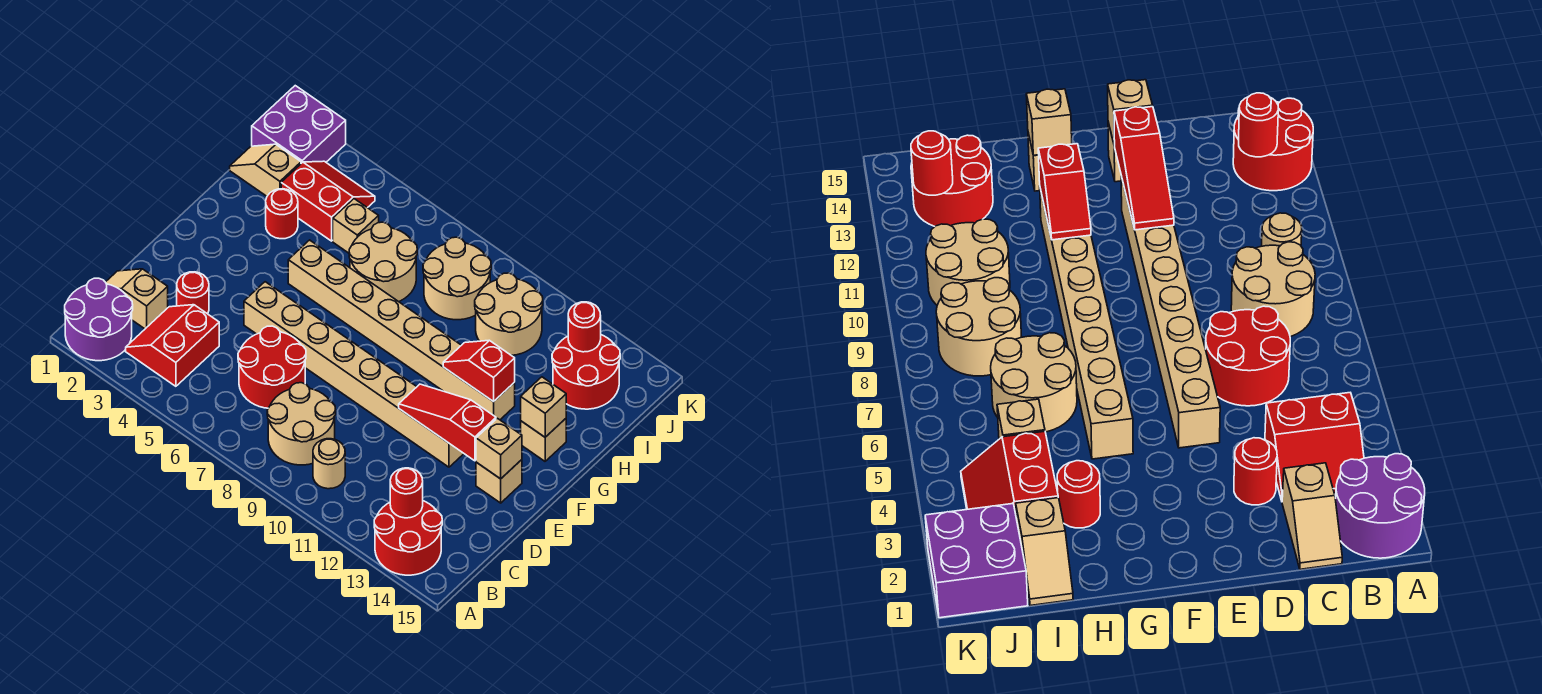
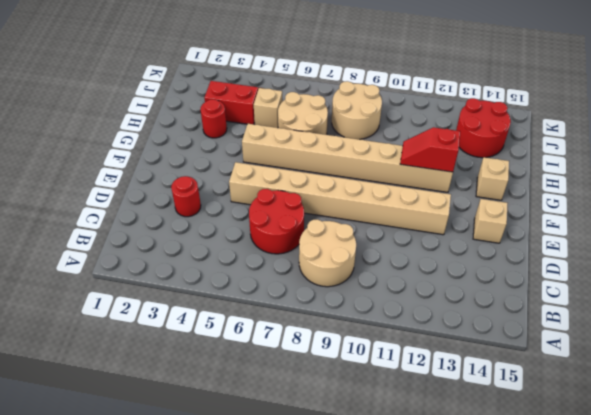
none -> purple round brick A1:B2 level 1
none -> red round brick A13:B14 level 1
none -> red slope B3:C4 level 1 top 4

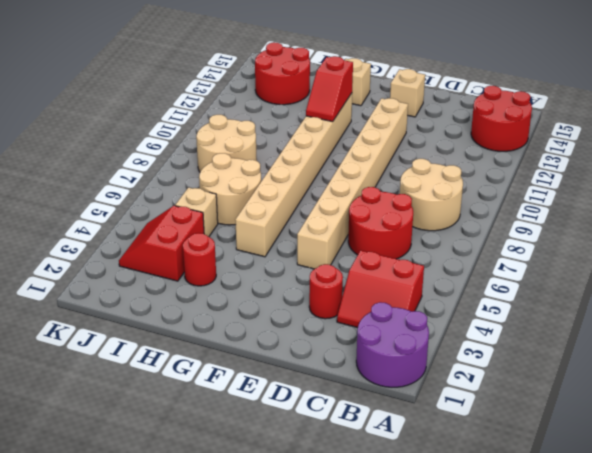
none -> tan round brick B10 level 1
none -> tan slope C1:C2 level 1 top 2
none -> tan slope I1:I2 level 1 top 2

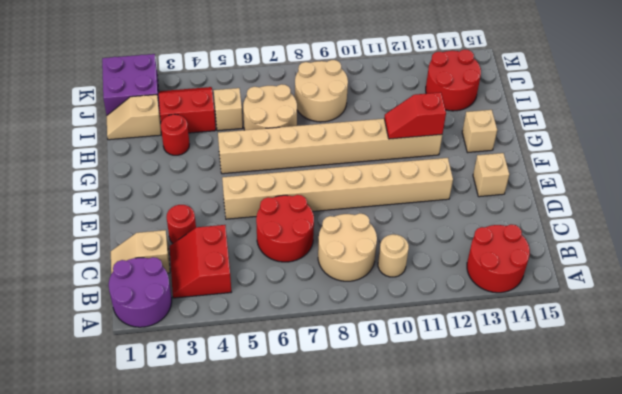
none -> tan round brick I10:J11 level 1
none -> red round brick B13 level 2
none -> red slope E11:E13 level 2 top 13

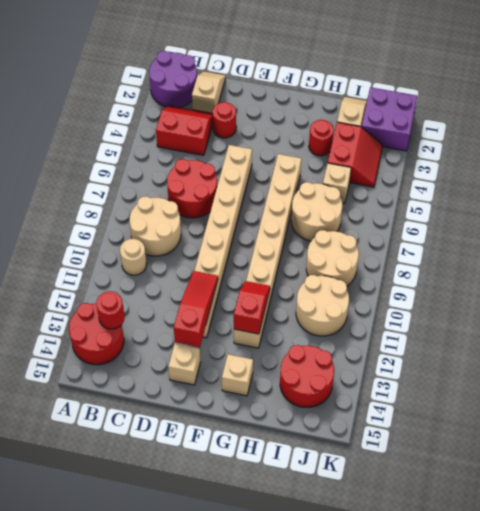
none -> tan brick E14 level 2
none -> tan brick G14 level 2
none -> red round brick J13 level 2

